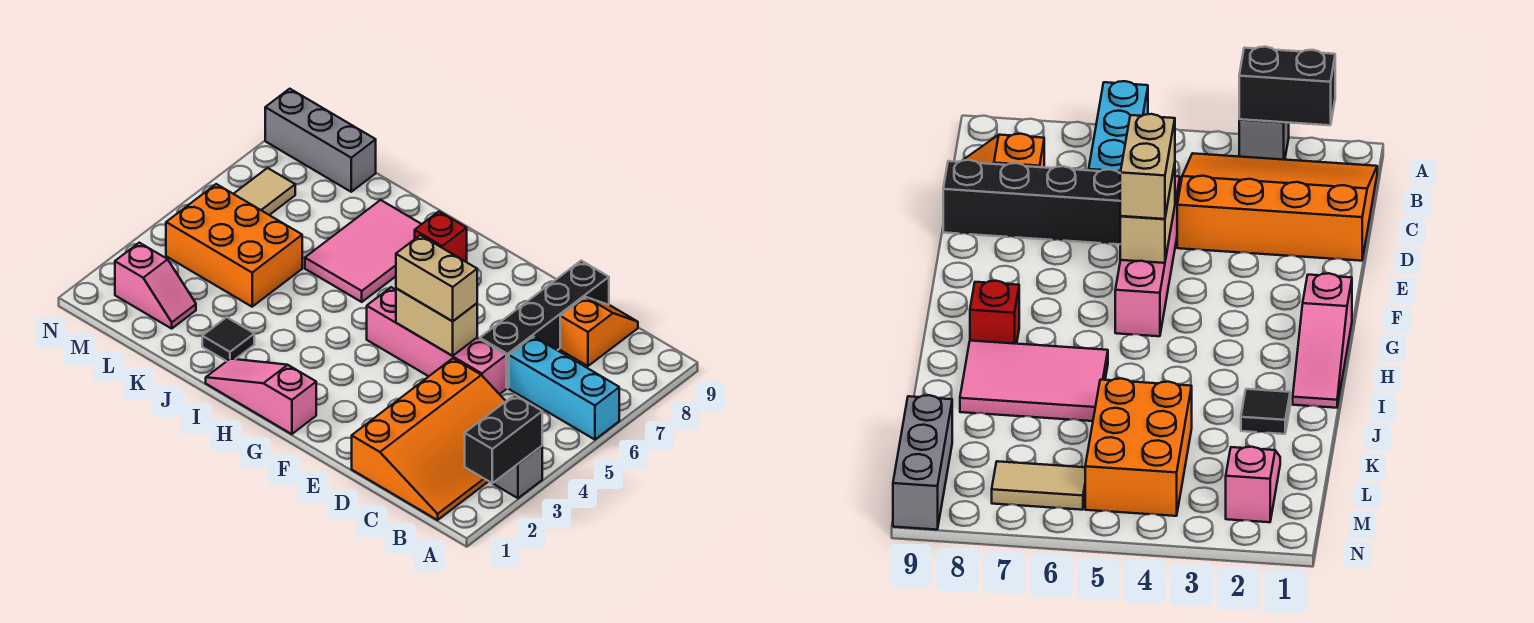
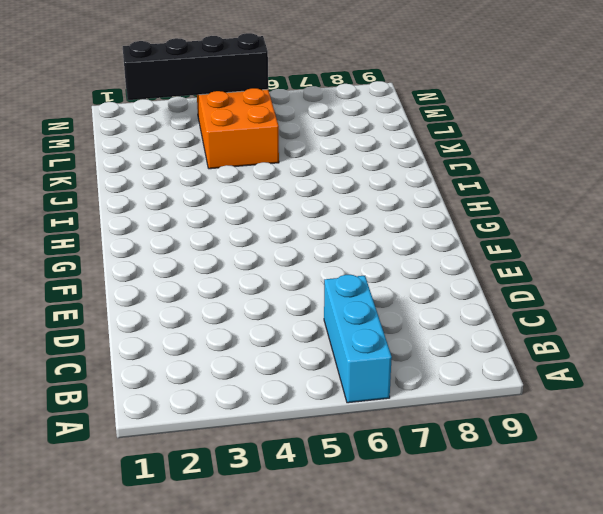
black brick M2:M5 level 2 -> black brick D6:D9 level 1
none -> grey brick A3 level 1
none -> orange slope B1:D4 level 1 top D
none -> orange slope C8:C9 level 1 top 8

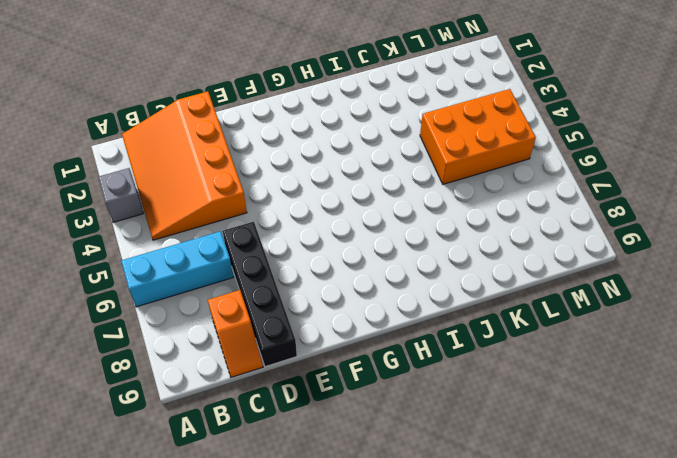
none -> pink brick D5:G5 level 1
none -> pink slope G1:I1 level 1 top G
none -> red brick H8 level 1

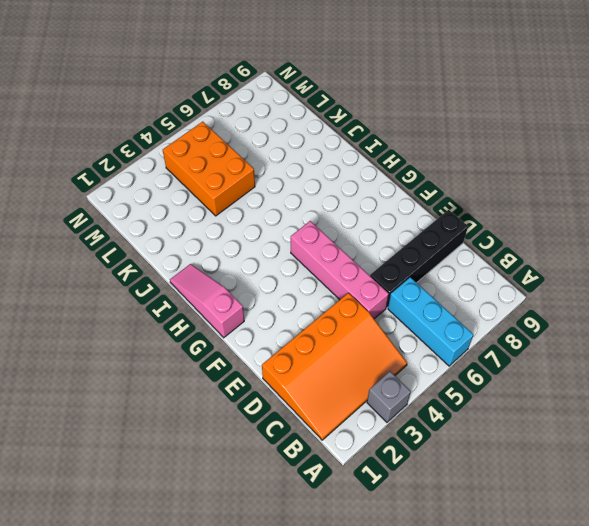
none -> orange slope C8:C9 level 1 top 8
none -> red brick H8 level 1
none -> pink tile I6:J8 level 1

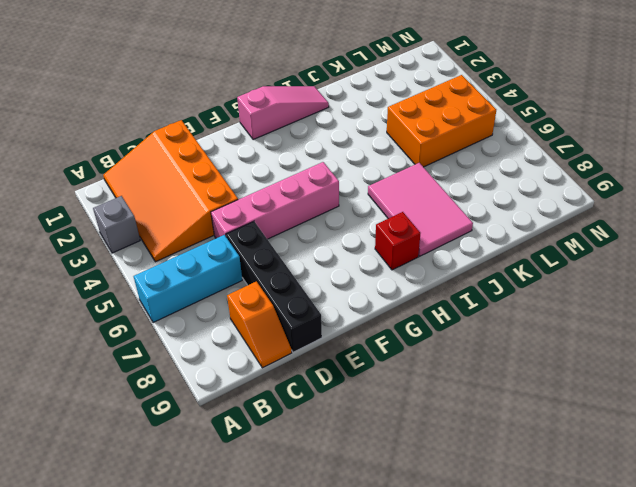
none -> black tile J2 level 1
none -> pink slope L2:M2 level 1 top M
none -> grey brick L9:N9 level 1

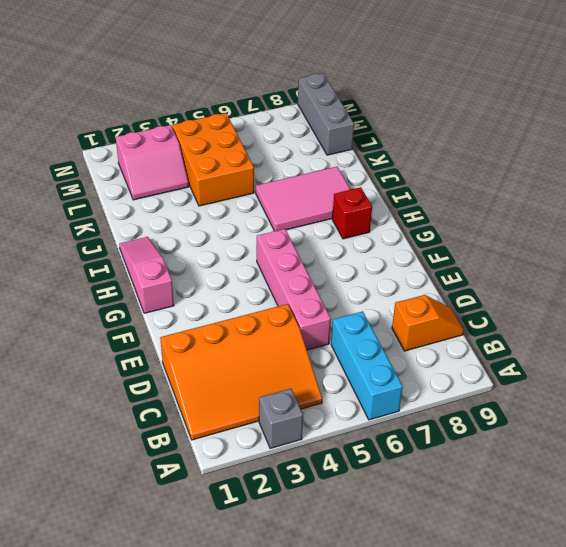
pink slope L2:M3 level 1 top M -> pink slope L2:M2 level 1 top M
none -> black brick D6:D9 level 1
none -> black tile J2 level 1
none -> tan tile M6:M7 level 1

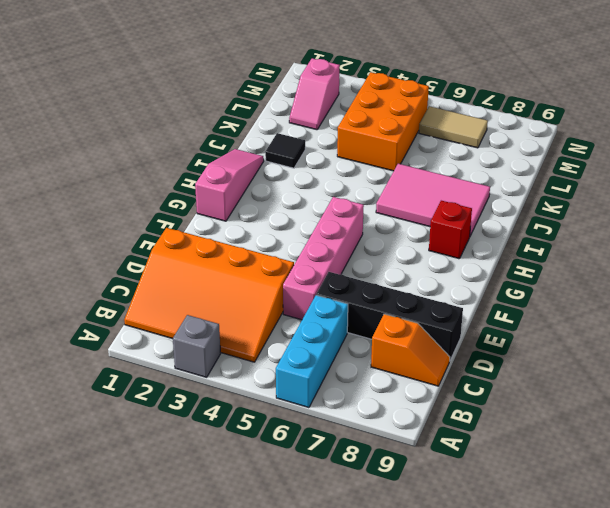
none -> grey brick L9:N9 level 1
none -> black brick A2:A3 level 2
none -> tan brick E5:F5 level 2

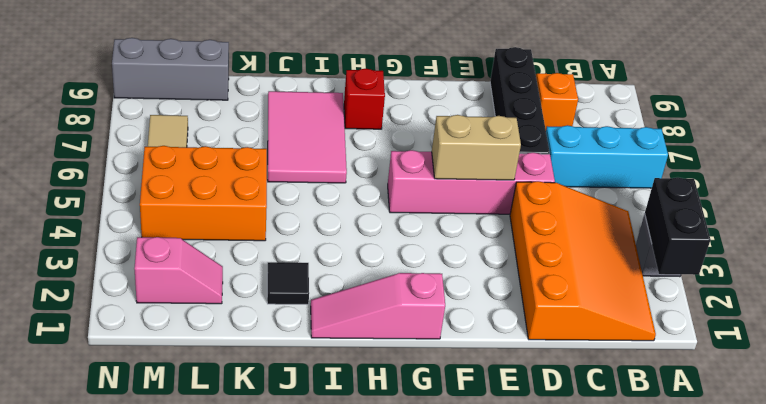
none -> tan brick E5:F5 level 3

